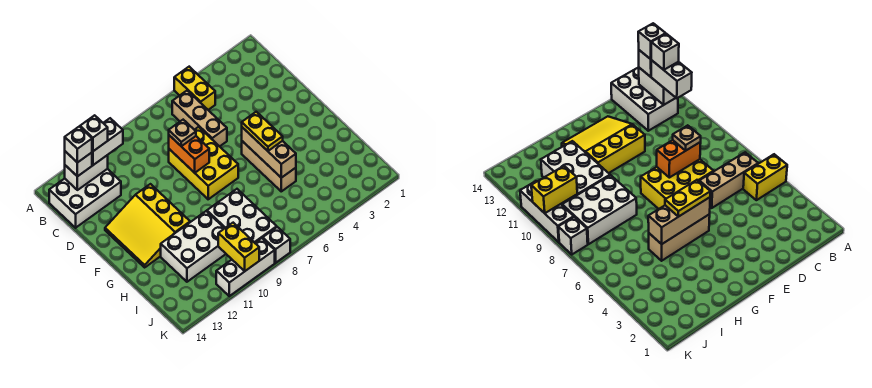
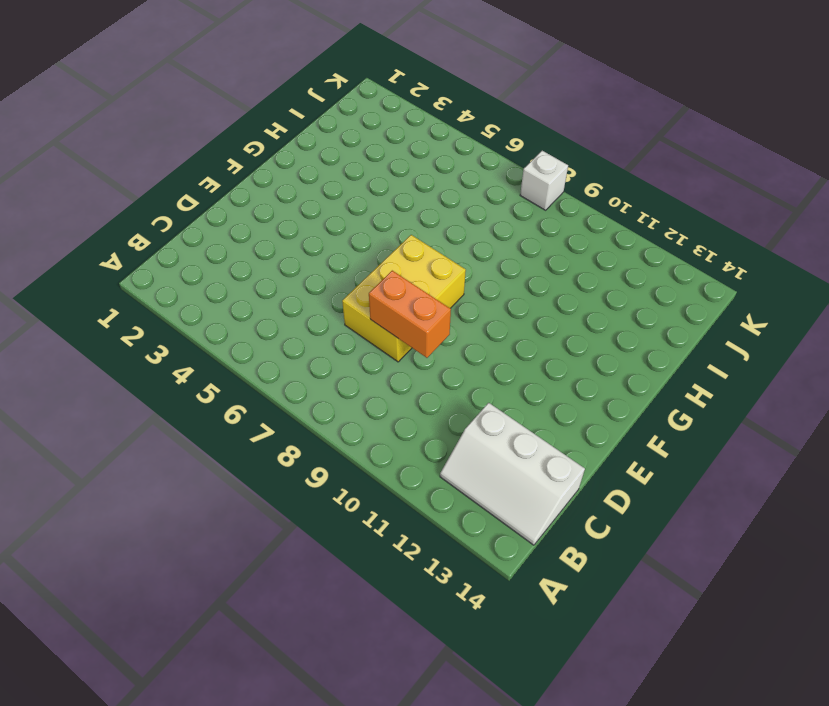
white slope B12:C14 level 1 top C -> white brick B12:C14 level 1
orange brick D8:D9 level 2 -> orange brick D8:E8 level 2
none -> yellow brick A5:B5 level 1
none -> tan brick B6:D6 level 1
none -> yellow slope E11:G13 level 1 top 11

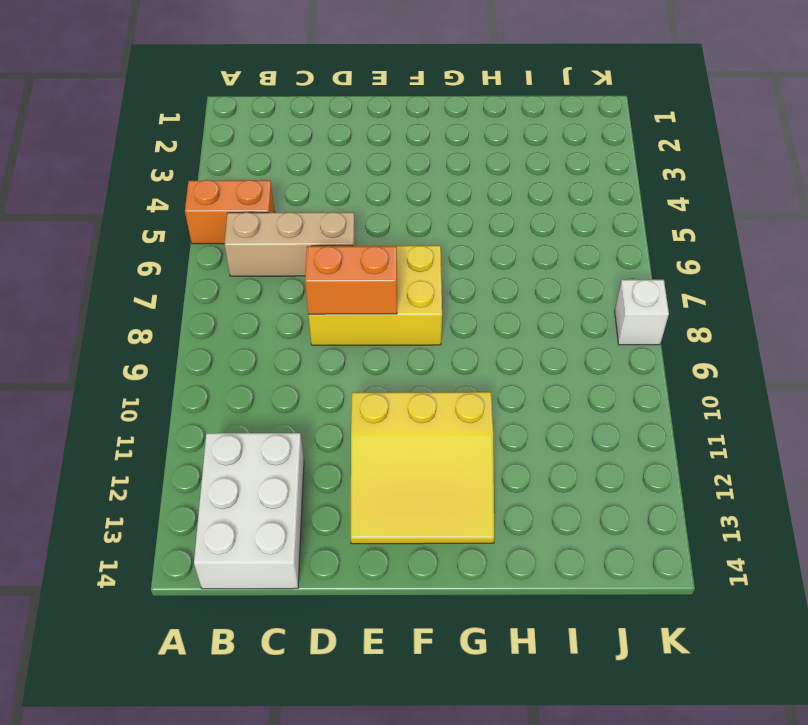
orange brick A5:B5 level 1 -> yellow brick A5:B5 level 1
none -> tan brick F5:H5 level 1
none -> white brick H8:J9 level 1
none -> white brick H10:I12 level 1

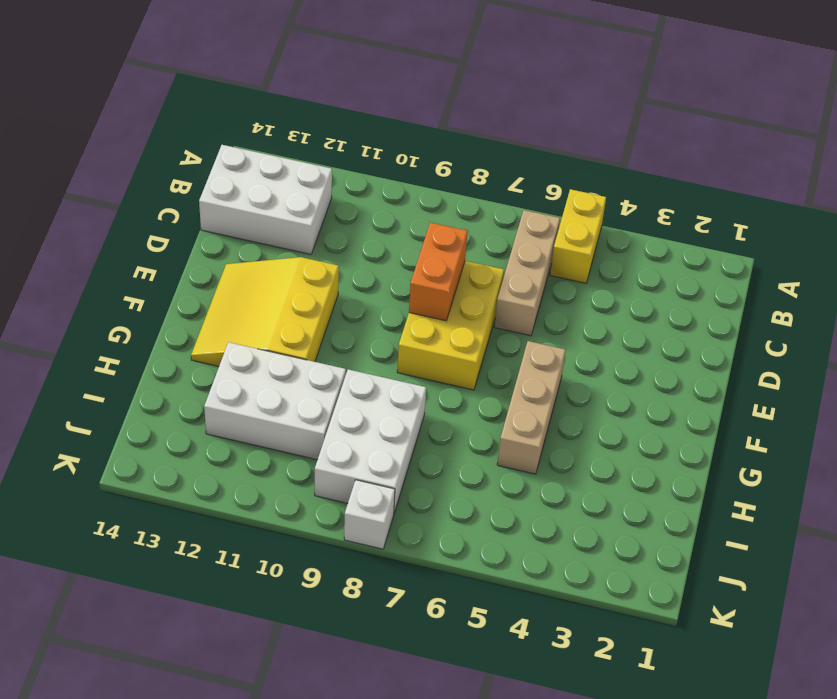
none -> white brick K9:K11 level 1
none -> white brick B12:B13 level 2
none -> tan brick F5:H5 level 2

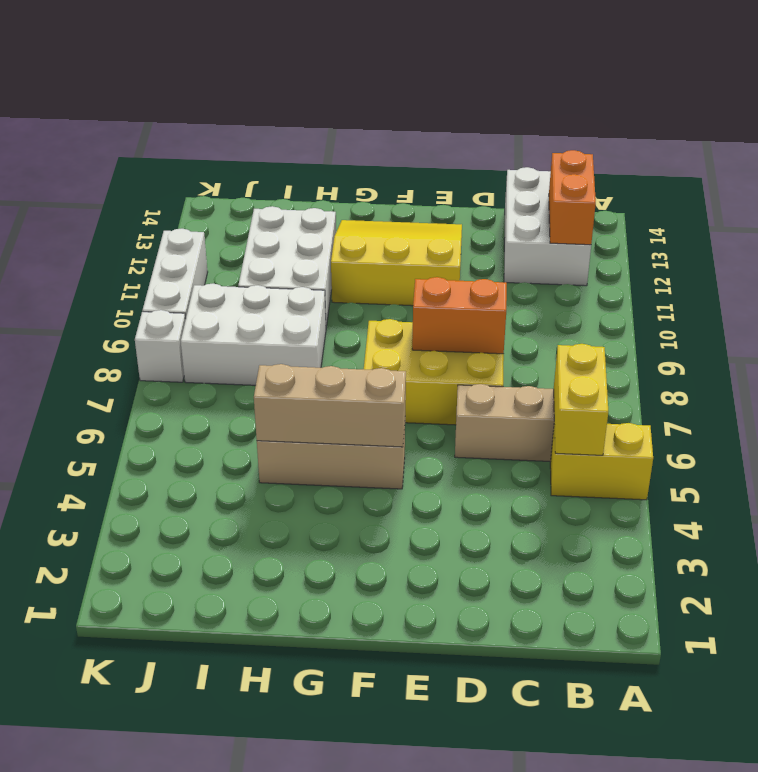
yellow brick B5:B6 level 2 -> yellow brick J10:K10 level 2
orange brick B12:B13 level 2 -> white brick B12:B13 level 2
none -> white brick B11:B12 level 3
none -> white brick B13 level 3
none -> tan plate D8 level 3

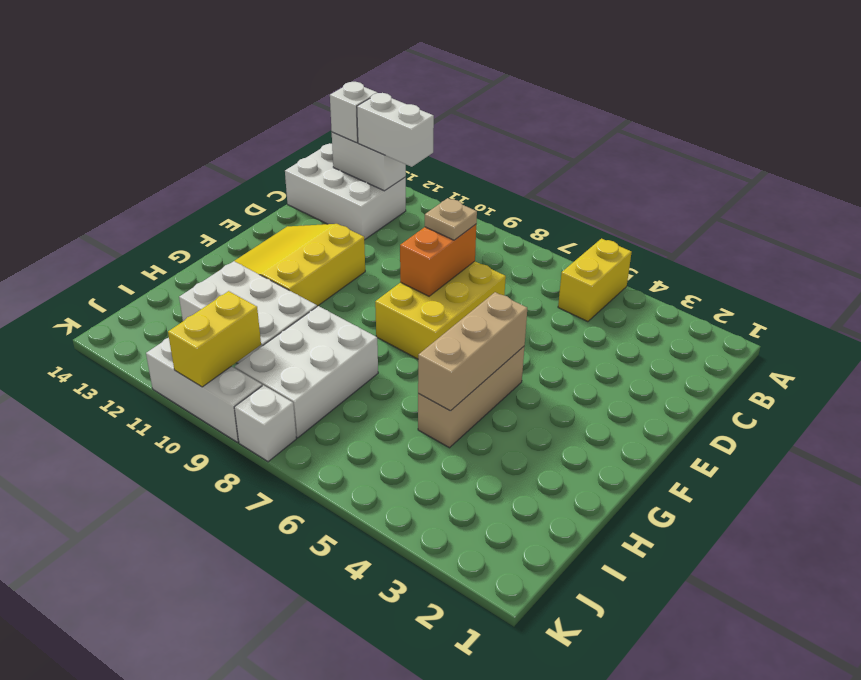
none -> tan brick B6:D6 level 1
none -> yellow plate F5:G5 level 3
none -> white brick B12 level 4

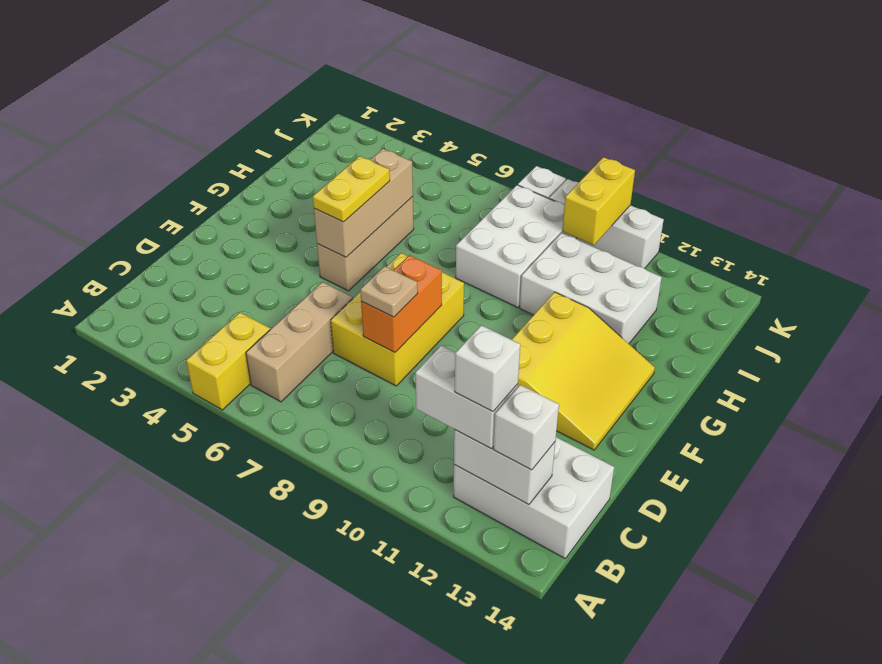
none -> white brick B13 level 4

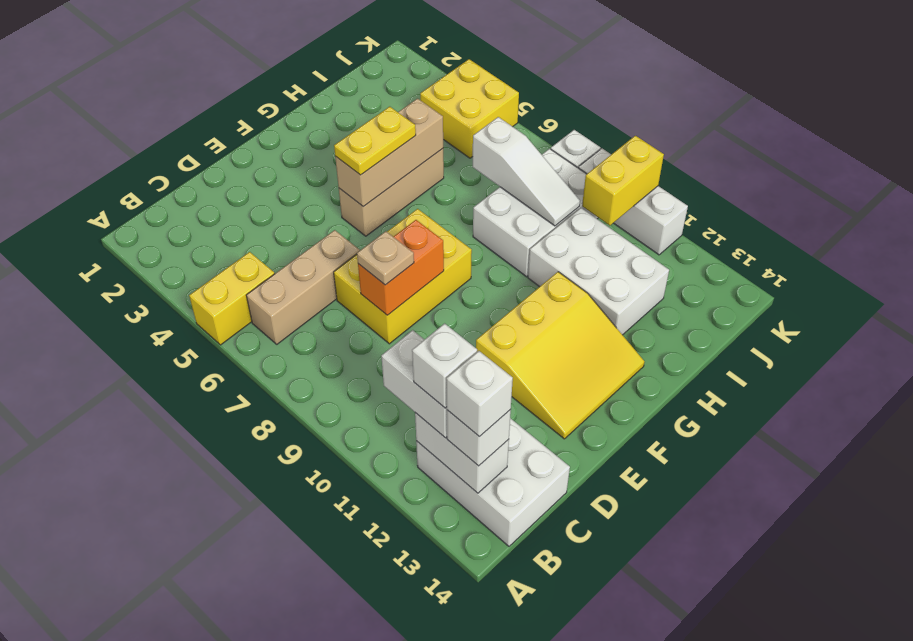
white slope I7:I9 level 2 top 7 -> none
yellow brick J4:K5 level 1 -> none

